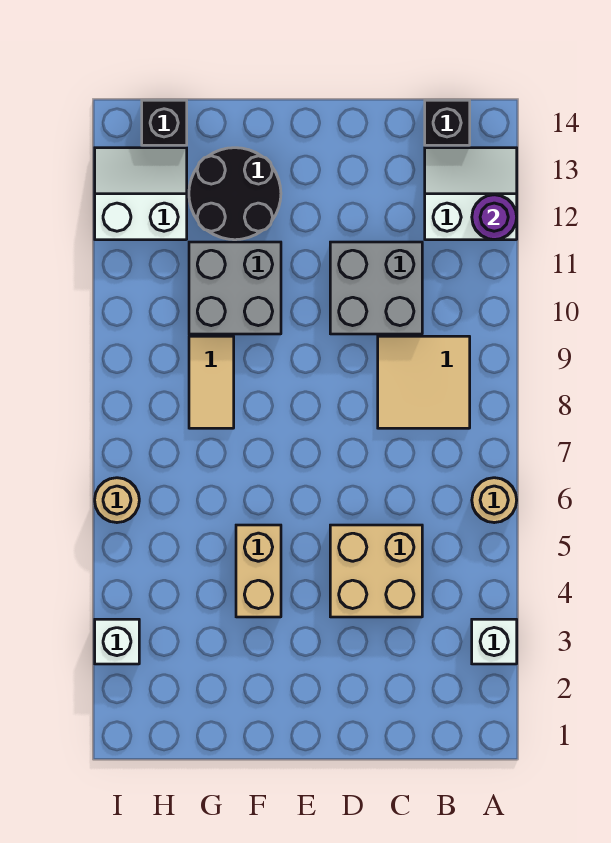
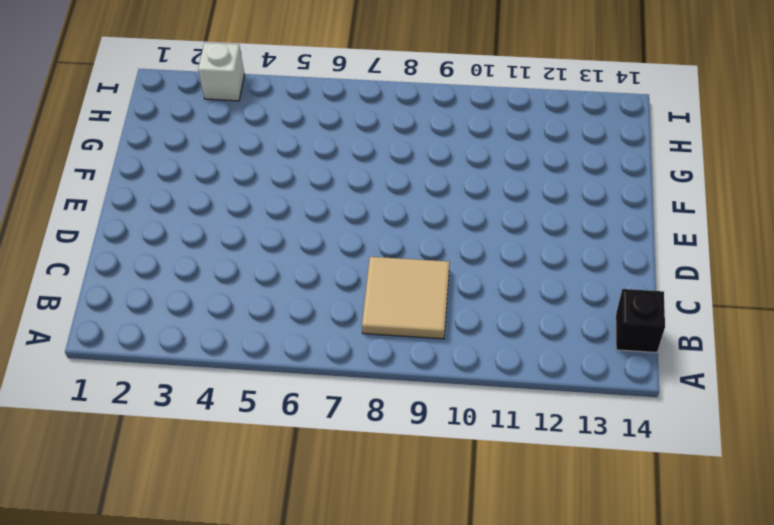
none -> white brick A3 level 1
none -> tan round brick A6 level 1
none -> white slope A12:B13 level 1 top 12

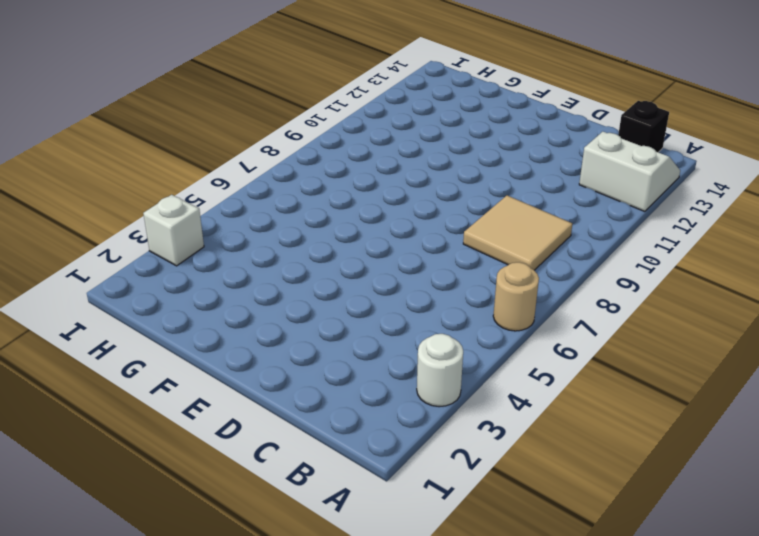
white round brick A3 level 1 -> white brick A3 level 1
none -> tan brick C4:D5 level 1
none -> grey brick C10:D11 level 1
none -> tan brick F4:F5 level 1

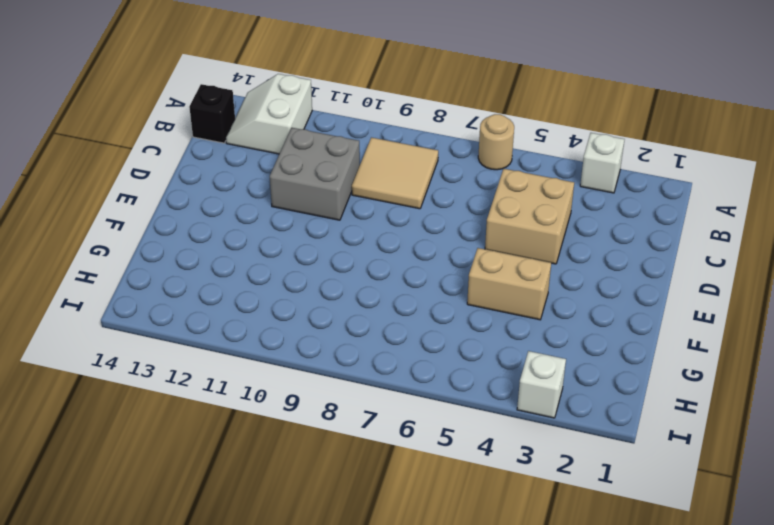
none -> grey brick F10:G11 level 1
none -> black round brick F12:G13 level 1
none -> tan tile G8:G9 level 1

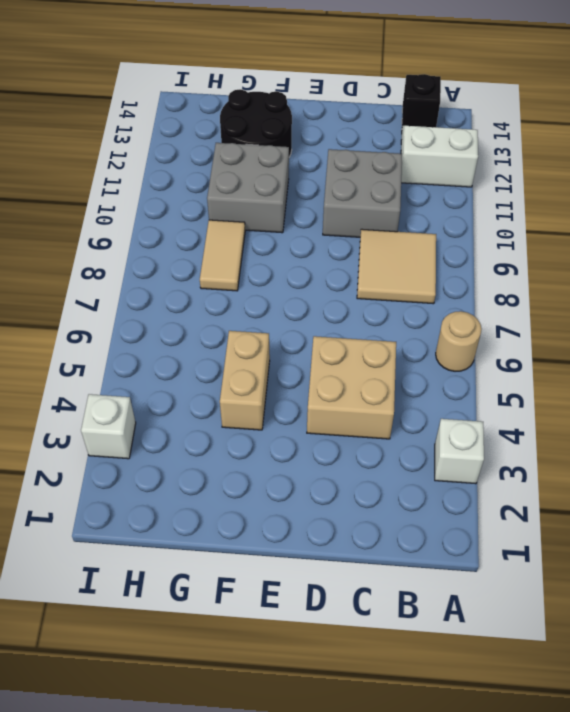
none -> white slope H12:I13 level 1 top 12
none -> black brick H14 level 1
none -> tan round brick I6 level 1

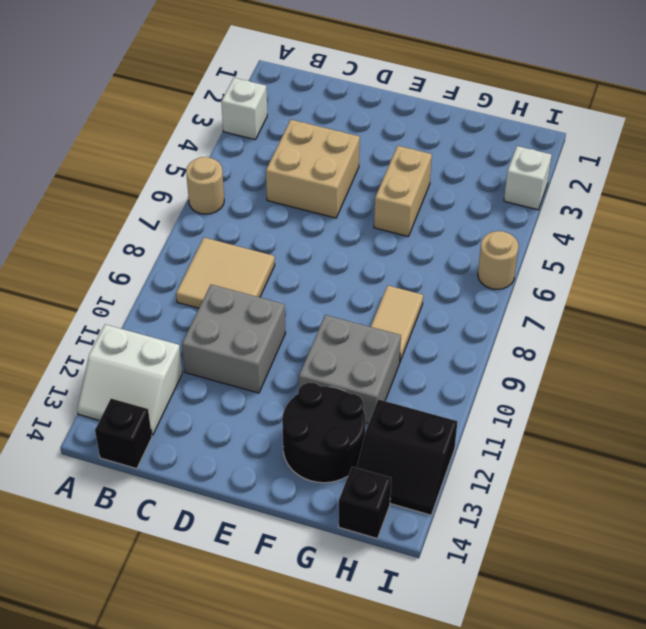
black slope H12:I13 level 1 top 12 -> white slope H12:I13 level 1 top 12
none -> purple round brick A12 level 2

